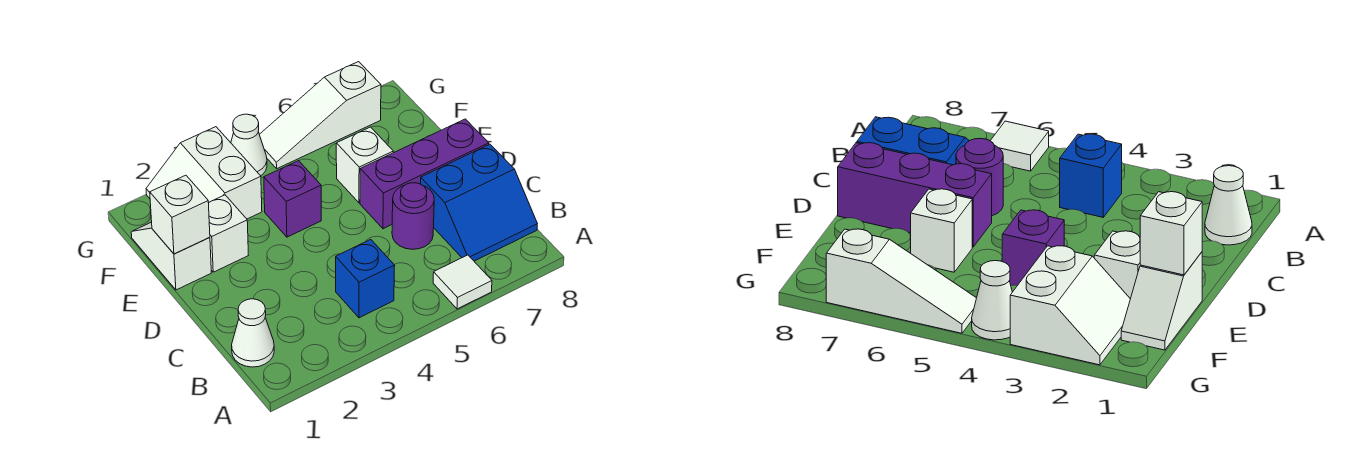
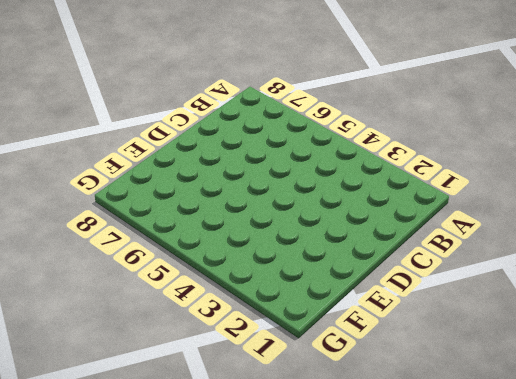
none -> white tile A6 level 1
none -> white cone B1 level 1
none -> blue brick B4 level 1

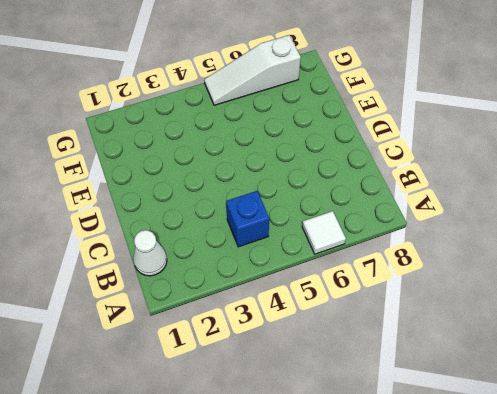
none -> blue slope B7:C8 level 1 top C
none -> purple round brick C6 level 1
none -> purple brick D6:D8 level 1

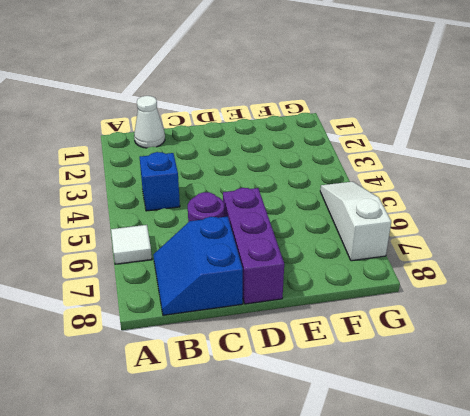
none -> white slope E1:F1 level 1 top E
none -> white brick E2 level 1
none -> purple brick E4 level 1

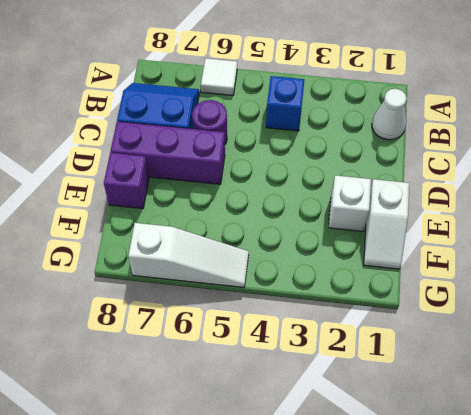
purple brick E8 level 1 -> purple brick E4 level 1
none -> white brick E6 level 1
none -> white slope F2:G3 level 1 top 3
none -> white cone G4 level 1

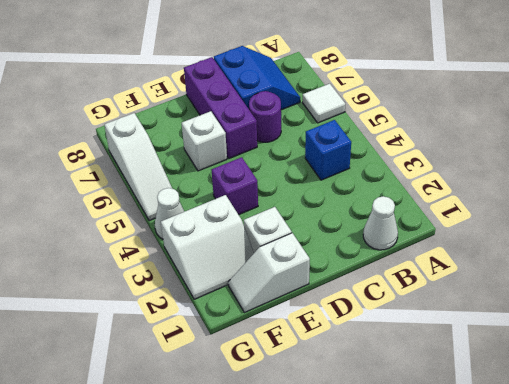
none -> white brick E1 level 2

